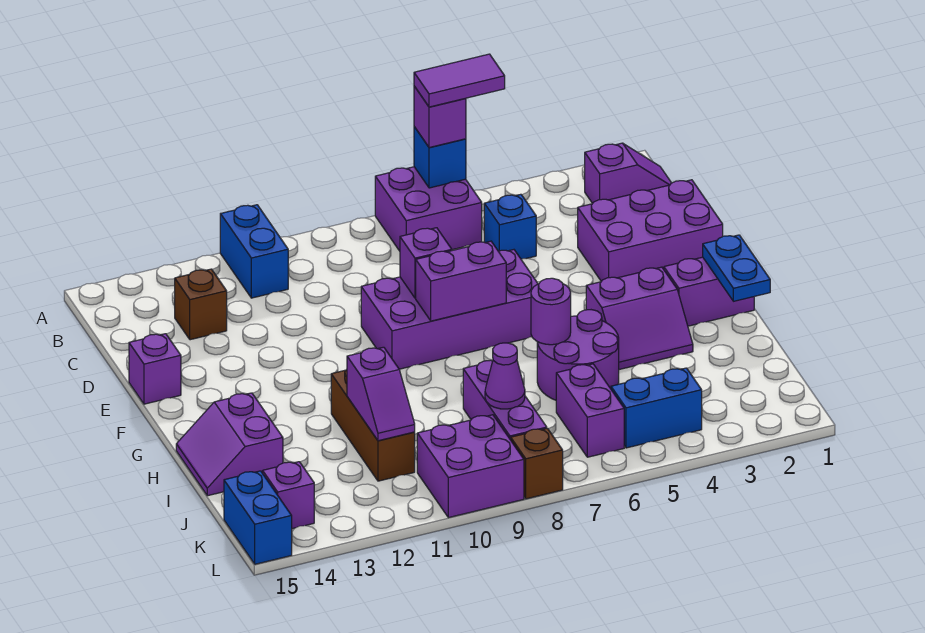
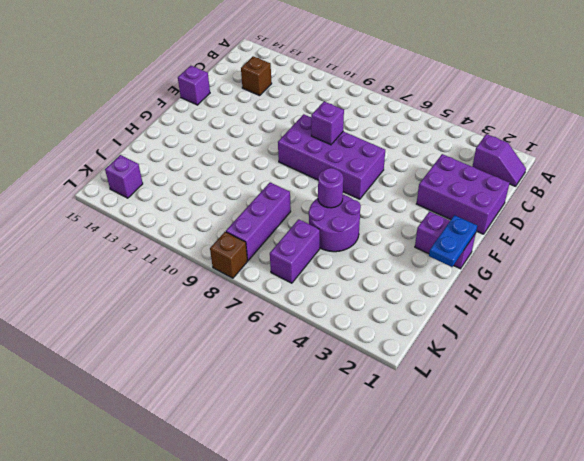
none -> purple brick A6:B7 level 1
none -> blue brick A11:B11 level 1
none -> blue brick C5 level 1

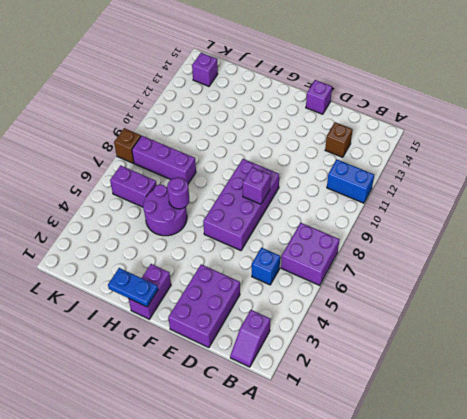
none -> purple slope G3:H4 level 1 top G
none -> brown brick H11:J11 level 1
none -> purple slope H14:I15 level 1 top 14

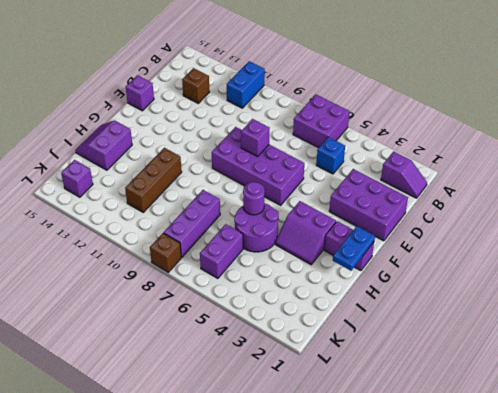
none -> blue brick K4:K5 level 1
none -> purple brick K9:L10 level 1
none -> blue brick K15:L15 level 1

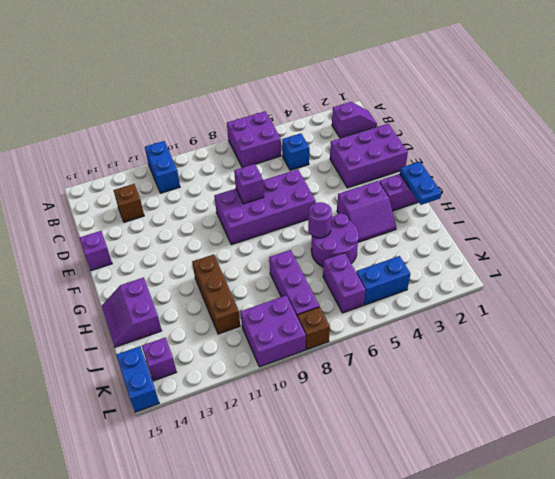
none -> blue brick A6 level 2
none -> purple brick F7:F8 level 2
none -> purple slope I11:J11 level 2 top I

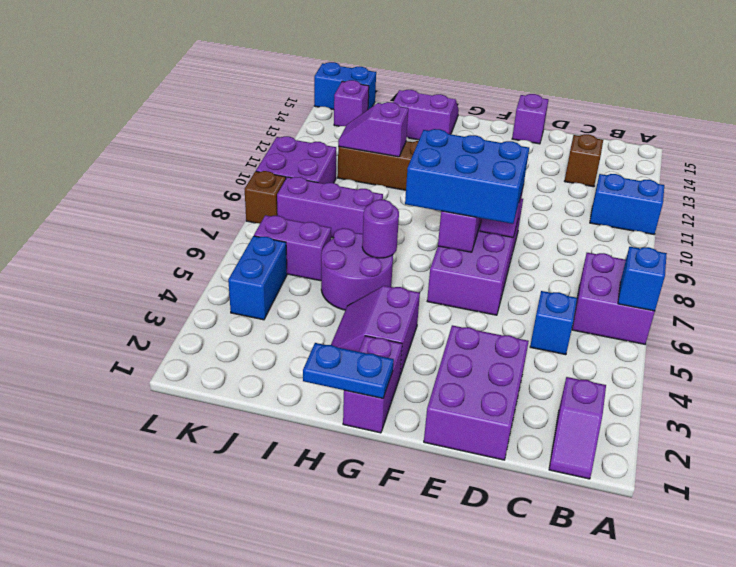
blue brick E7:G8 level 3 -> none
none -> purple cone J8 level 2
none -> purple brick A6 level 3
none -> purple tile A5:A6 level 4

